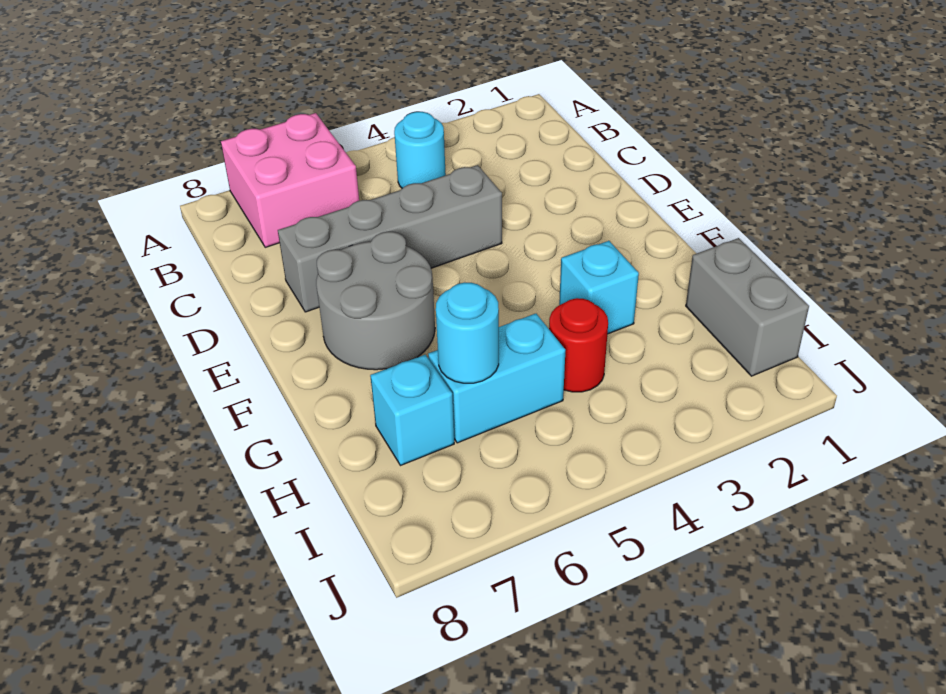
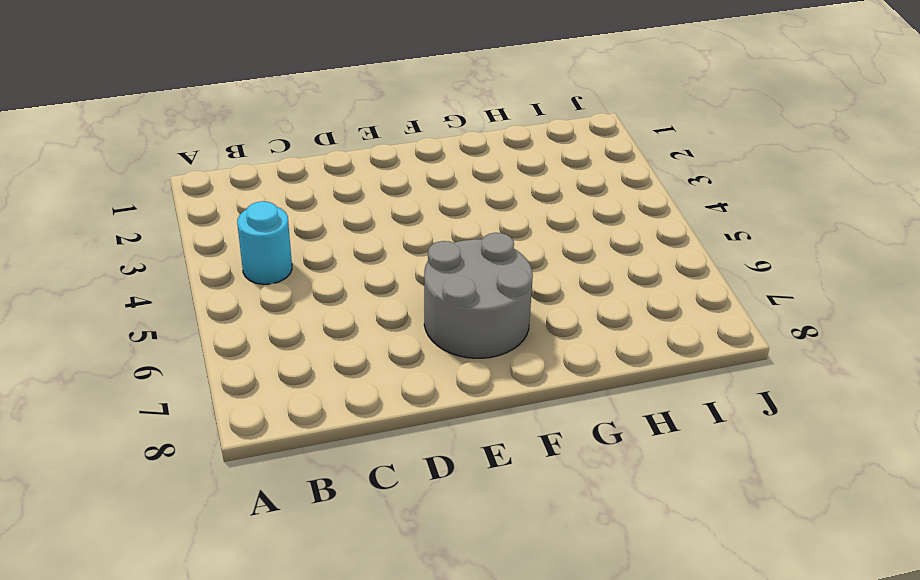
none -> pink brick A6:B7 level 1
none -> grey brick D4:D7 level 1

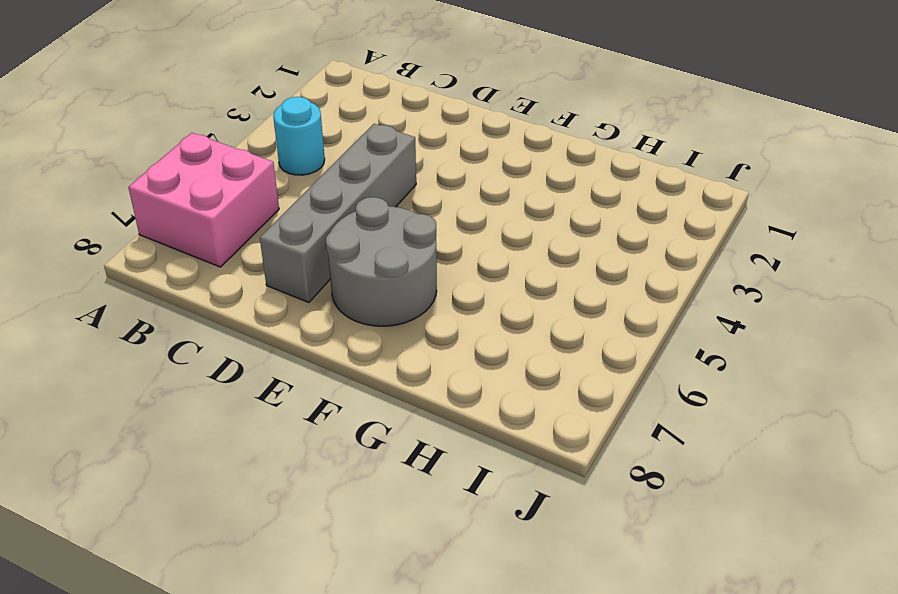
none -> cyan brick G3 level 1
none -> grey brick H1:I1 level 1

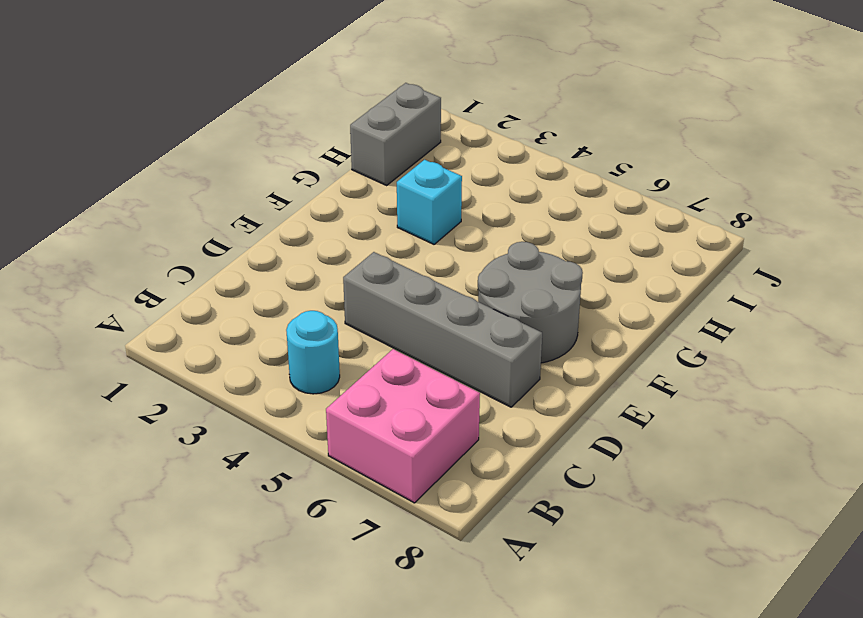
none -> red round brick H4 level 1
none -> cyan brick H5:H6 level 1

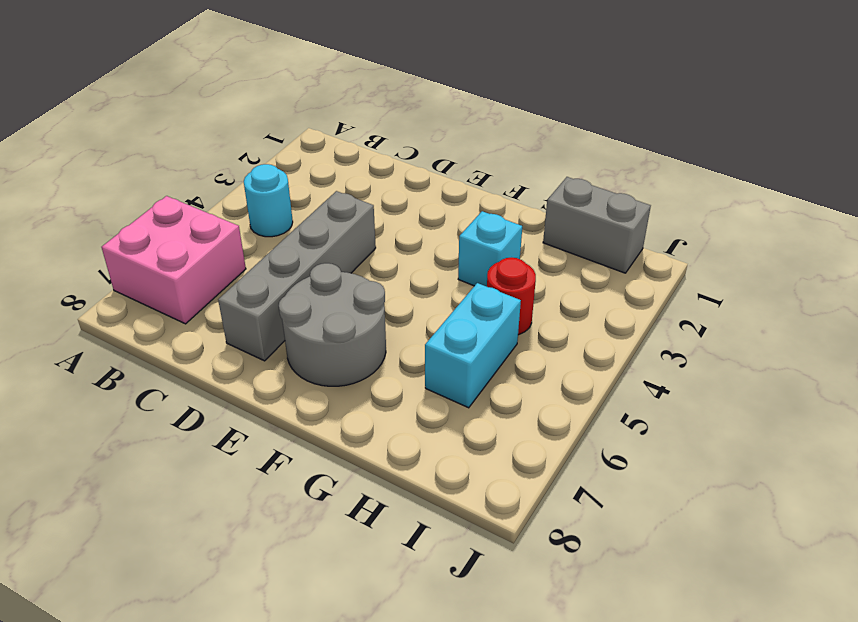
none -> cyan brick H7 level 1
none -> cyan round brick H6 level 2

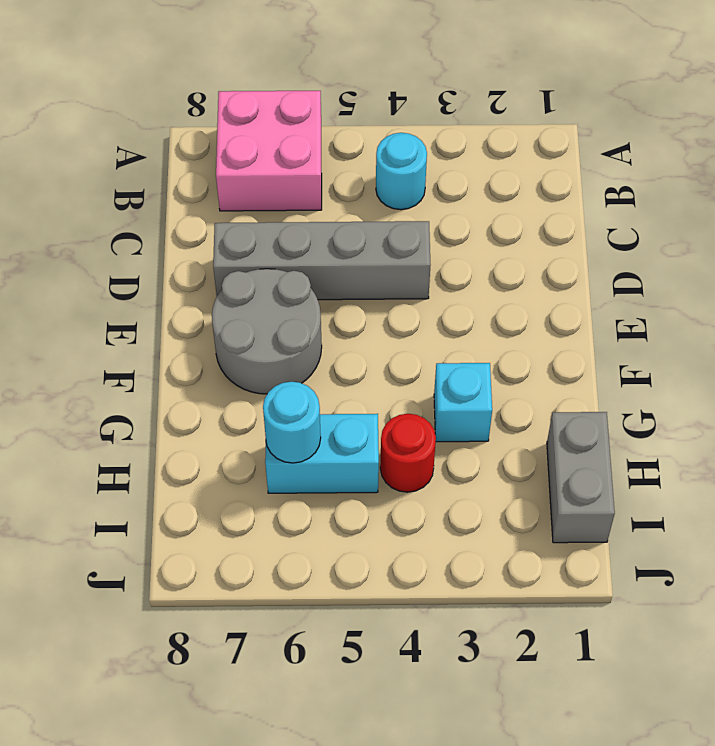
none -> cyan brick H7 level 1

